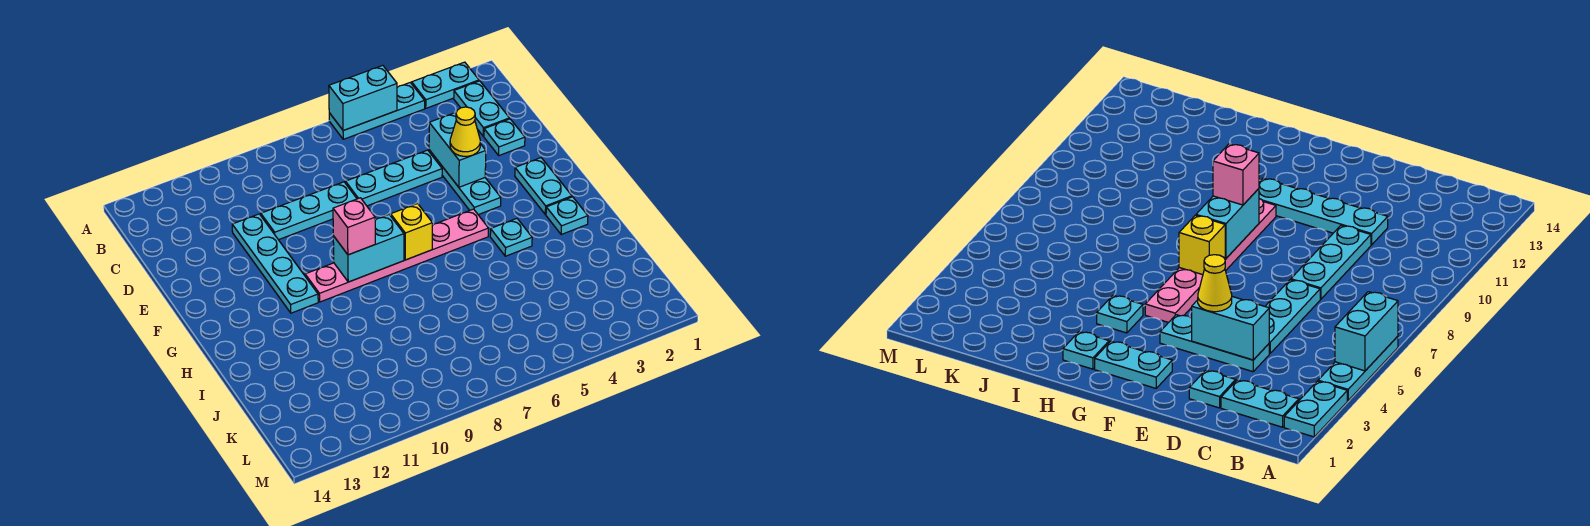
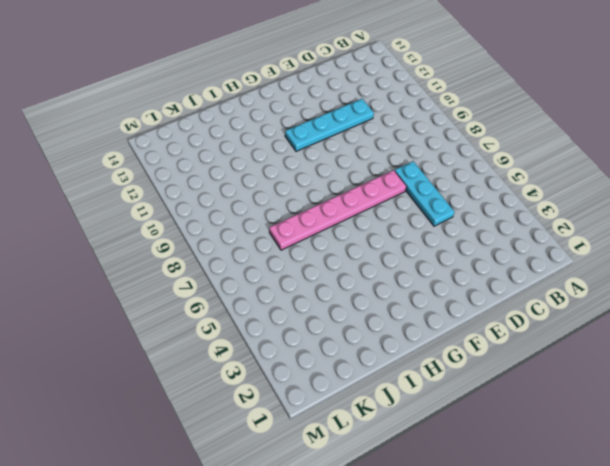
pink plate E7:J7 level 1 -> pink plate G5:G10 level 1
none -> cyan plate A2:A3 level 1
none -> cyan plate A4:A6 level 1
none -> cyan plate B2:C2 level 1

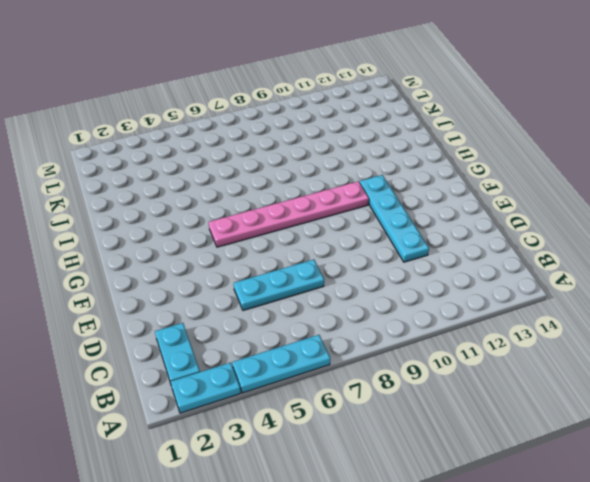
none -> cyan plate D2 level 1
none -> cyan plate D4:F4 level 1
none -> cyan plate D8:D10 level 1

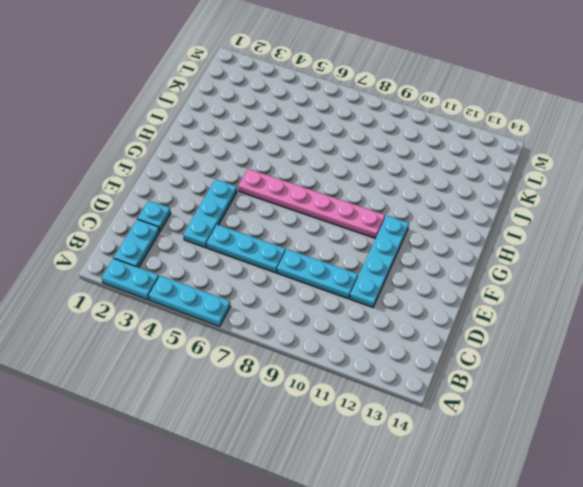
none -> cyan plate F2:G2 level 1
none -> cyan plate H2 level 1
none -> cyan plate H4 level 1

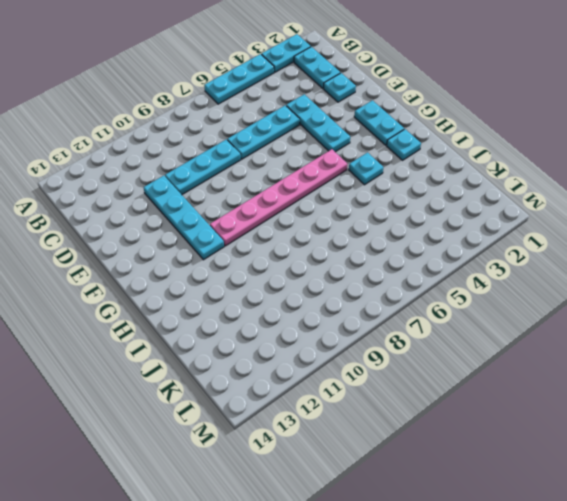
none -> cyan brick A5:A6 level 2
none -> cyan brick D4:E4 level 2
none -> yellow brick G7 level 2

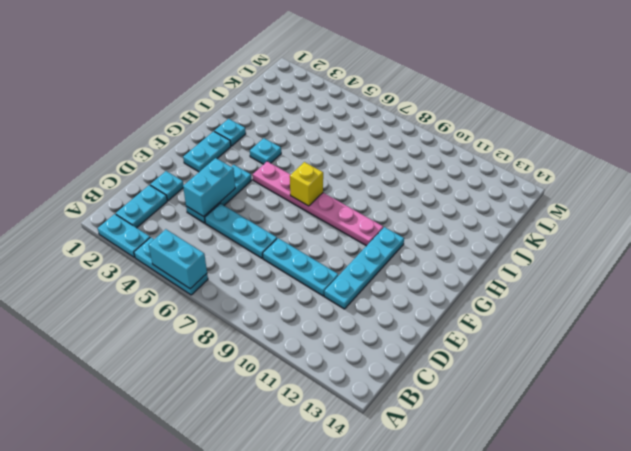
none -> cyan brick G8:G9 level 2
none -> yellow cone E4 level 3
none -> pink brick G9 level 3

